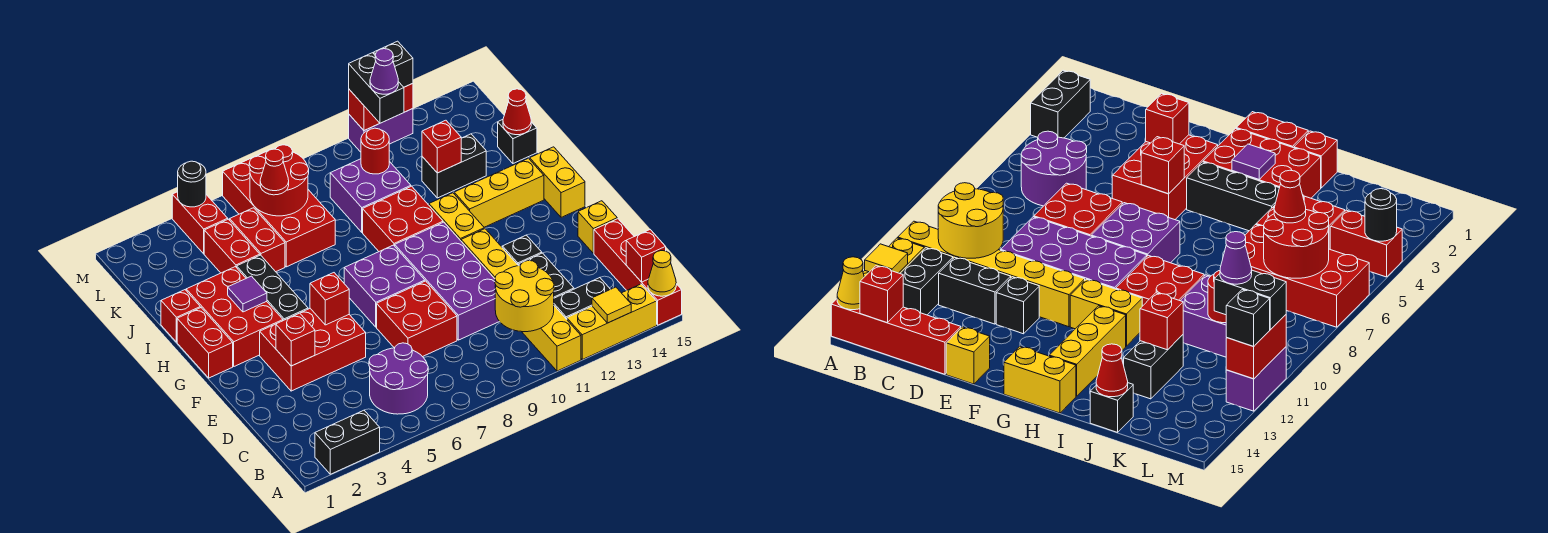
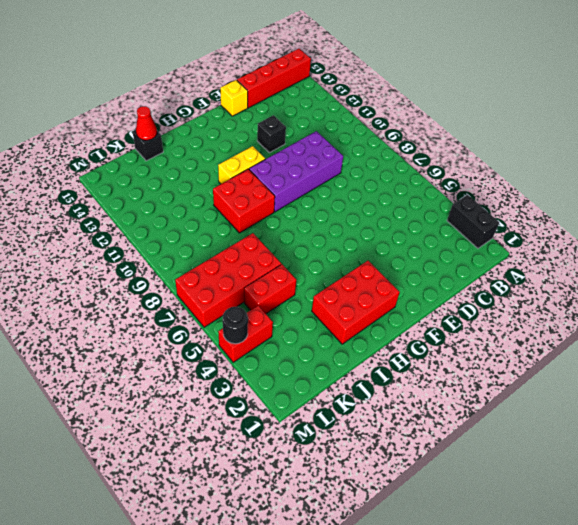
none -> yellow brick A11:F11 level 1
none -> yellow brick A12:A14 level 1
none -> purple round brick B5:C6 level 1
none -> black brick B12:B13 level 1

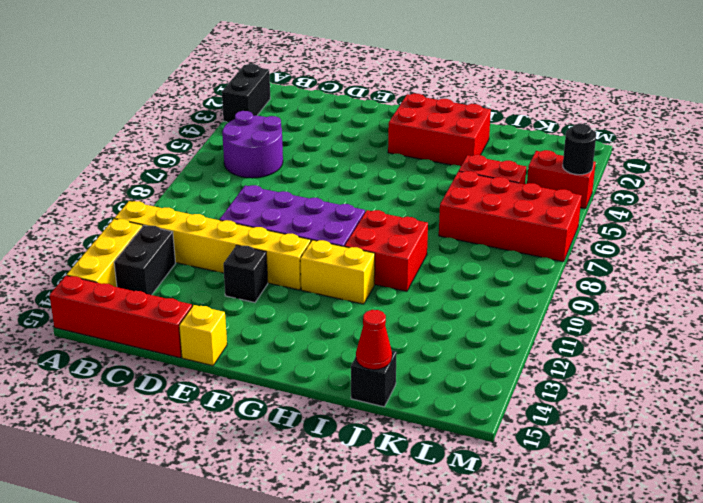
none -> black brick C12:D12 level 1
none -> red brick D7:E8 level 1
none -> red brick E3:F5 level 1
none -> purple brick F7:G8 level 1

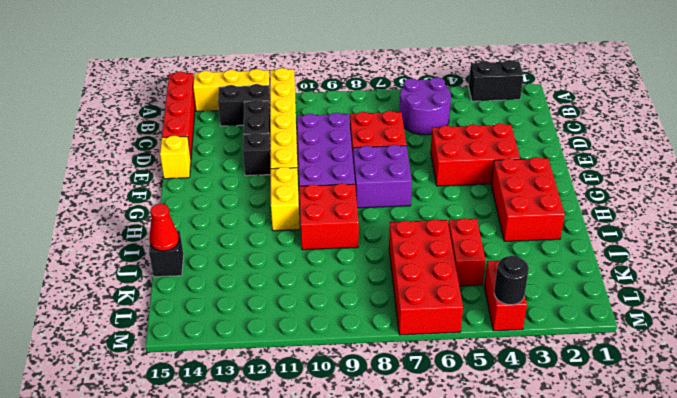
none -> red brick G1:H1 level 1
none -> black brick G4:I4 level 1
none -> yellow brick G15:H15 level 1
none -> yellow brick H12:H14 level 1

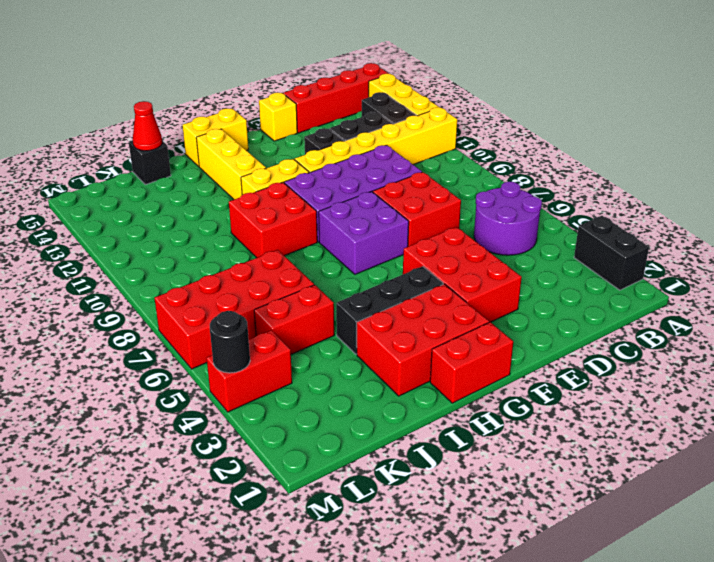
none -> red brick I1 level 1
none -> red brick J4:K4 level 1
none -> purple brick J9:K10 level 1
none -> black brick J12:J13 level 1

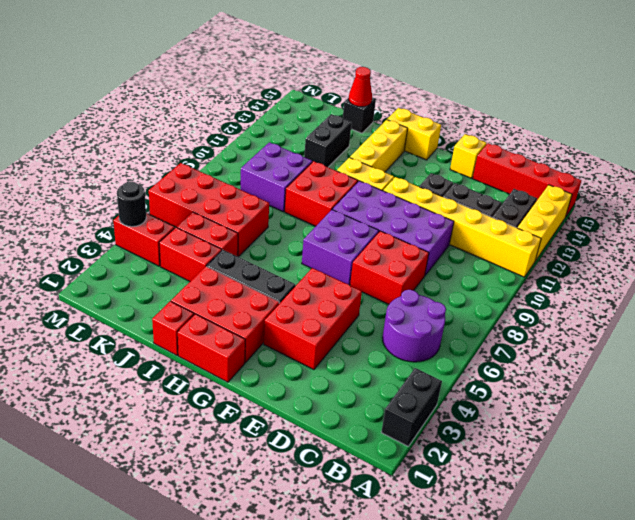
none -> purple brick M11:M12 level 1
none -> yellow tile A13 level 2
none -> yellow cone A15 level 2
none -> yellow round brick B10:C11 level 2

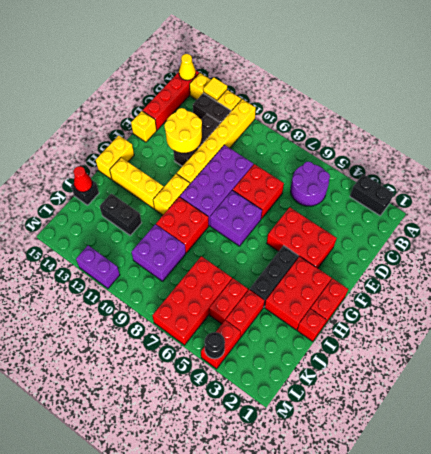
yellow round brick D12:E13 level 2 -> yellow round brick B10:C11 level 2
none -> red brick B15 level 2
none -> red brick E3 level 2
none -> red brick F5 level 2
none -> purple tile H3 level 2

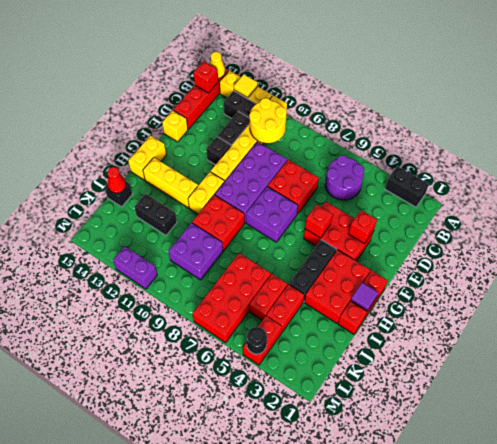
purple tile H1 level 2 -> purple tile H3 level 2
none -> red brick J12 level 2
none -> red round brick K6:L7 level 2
none -> red round brick K10 level 2
none -> red brick M11:M12 level 2

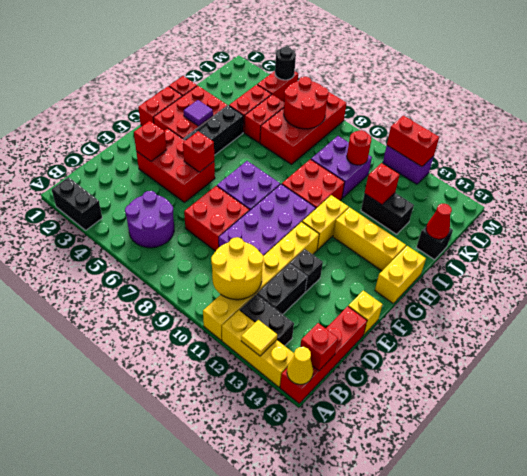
none -> red cone K6 level 3
none -> black brick L11:M11 level 3
none -> black brick M12 level 3
none -> purple cone L11 level 4

